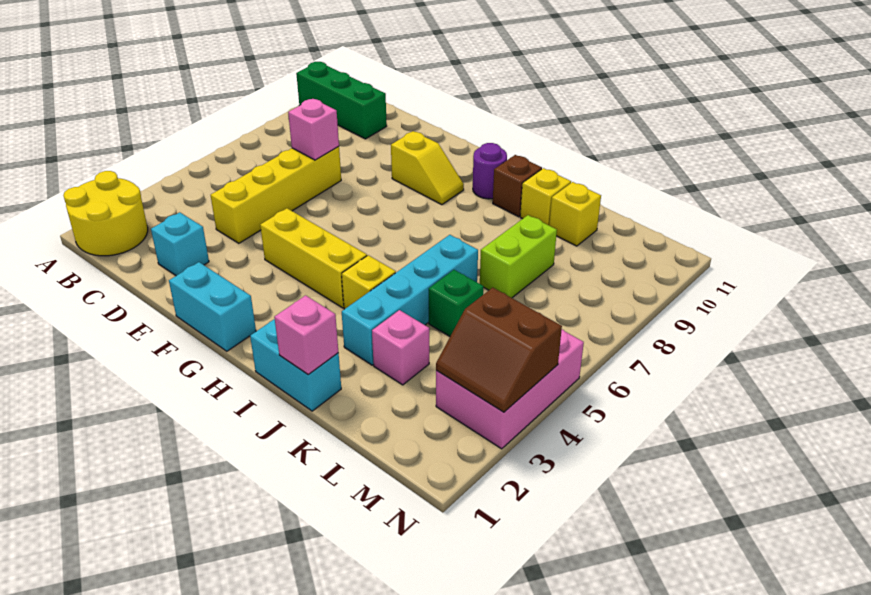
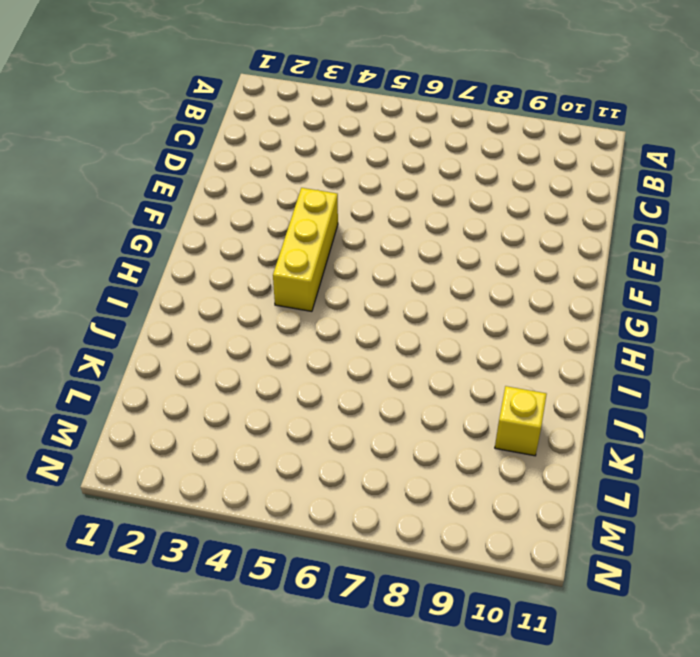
none -> yellow round brick A1:B2 level 1
none -> green brick A10:C10 level 1
none -> cyan brick D2 level 1

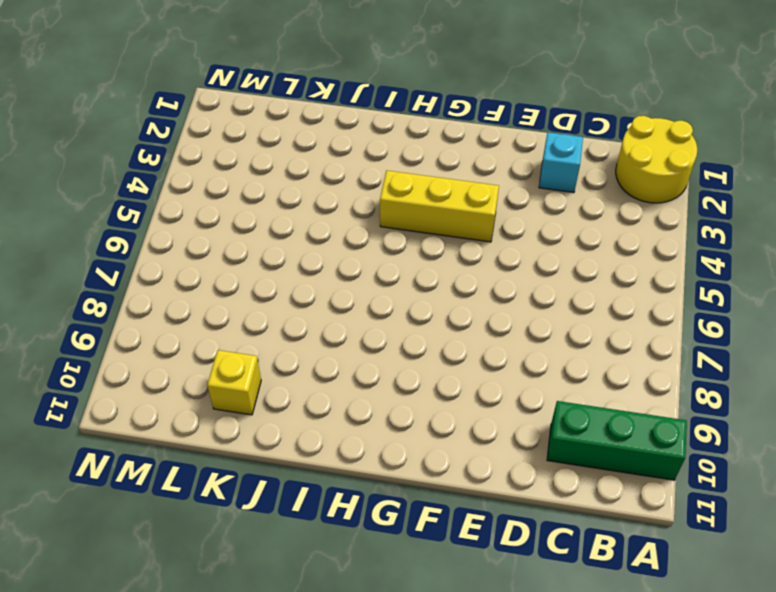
none -> yellow brick D4:D7 level 1
none -> cyan brick F1:G1 level 1
none -> yellow slope F9:G9 level 1 top F

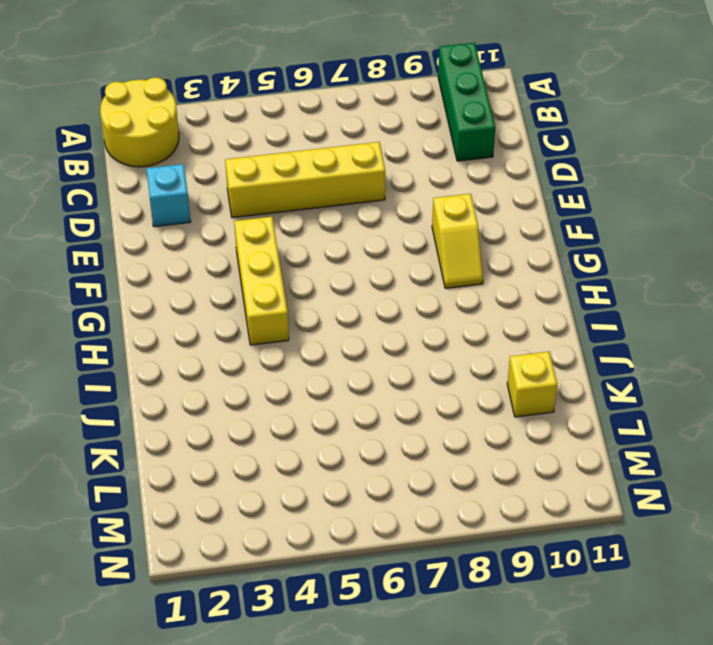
none -> cyan brick F1:G1 level 1
none -> purple round brick H10 level 1
none -> cyan brick I1:J1 level 1

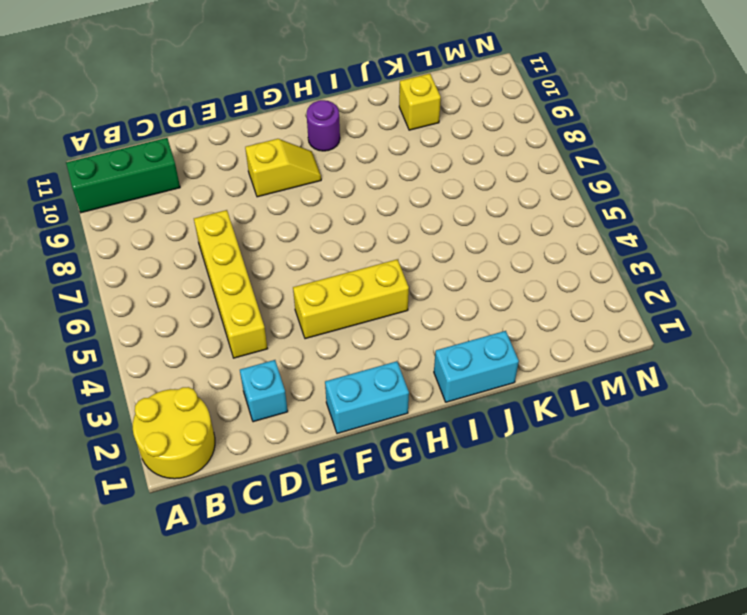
none -> yellow brick I4 level 1
none -> brown brick I10 level 1
none -> cyan brick J3:J6 level 1

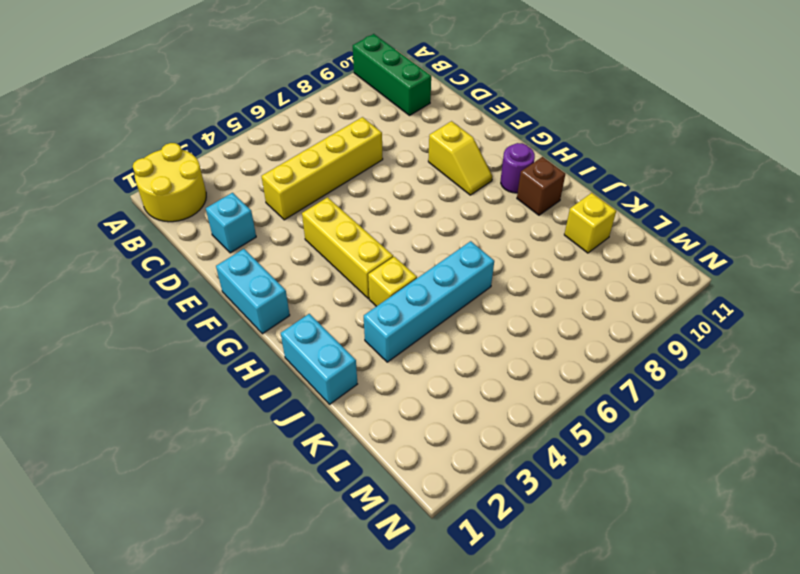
none -> yellow brick J10 level 1
none -> pink brick K3 level 1
none -> green brick K5 level 1

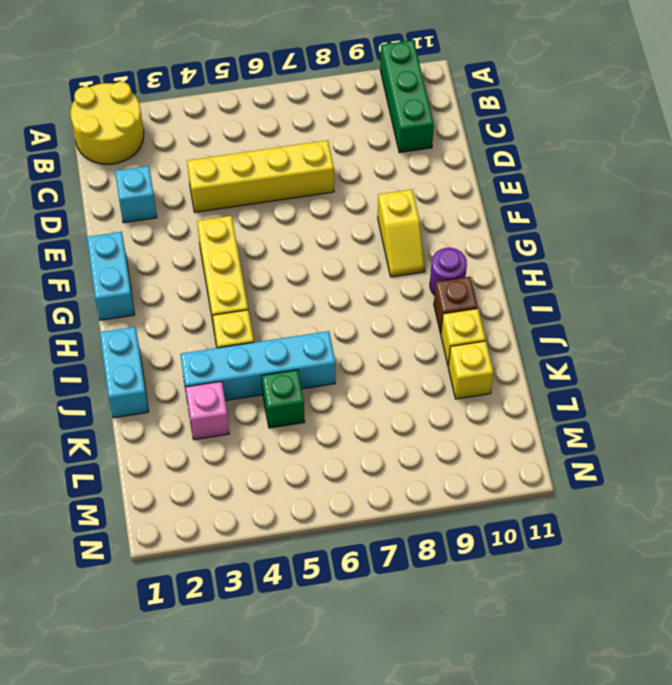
none -> lime brick K7:K8 level 1
none -> pink brick M3:N5 level 1
none -> pink brick D7 level 2

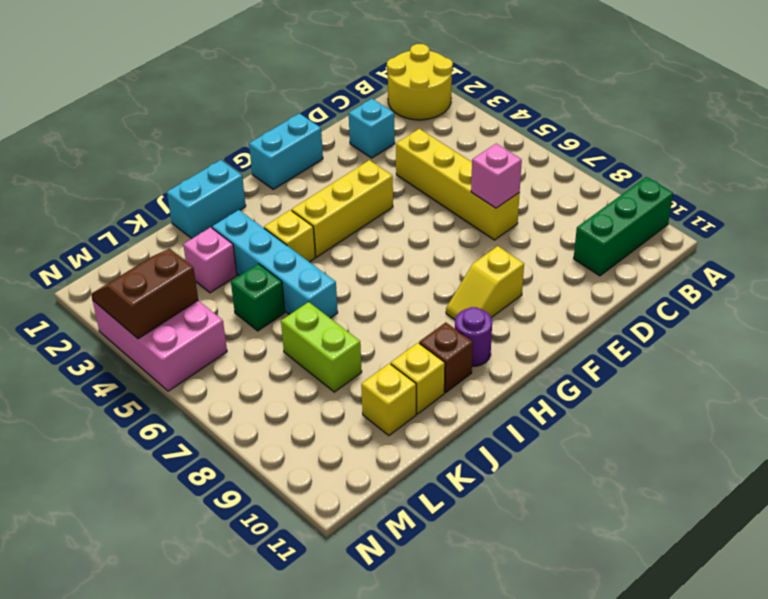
none -> pink brick J1 level 2

